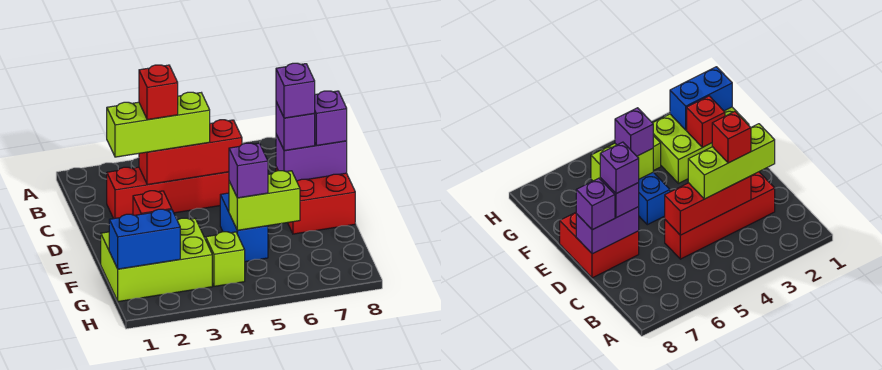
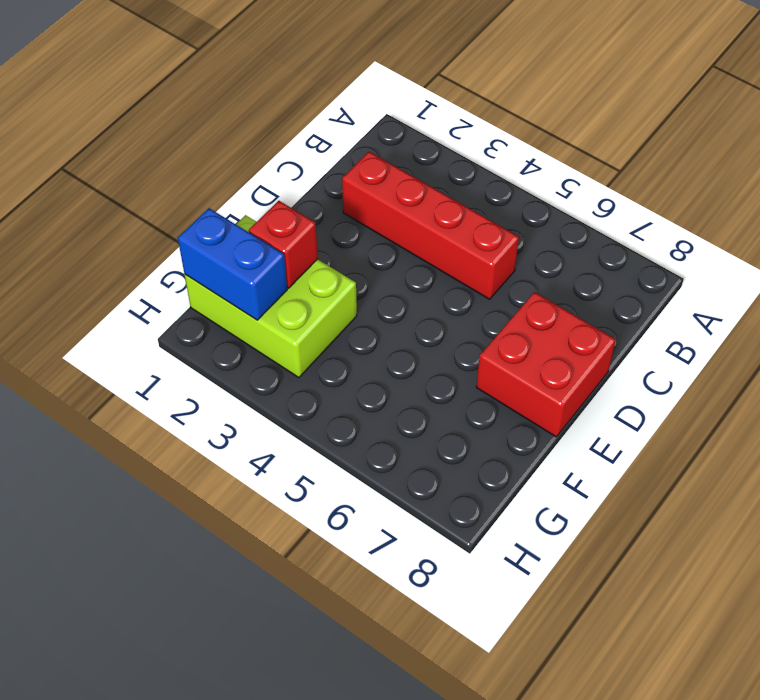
none -> blue brick E5:F5 level 1
none -> lime brick G4 level 1
none -> red brick C3:C5 level 2

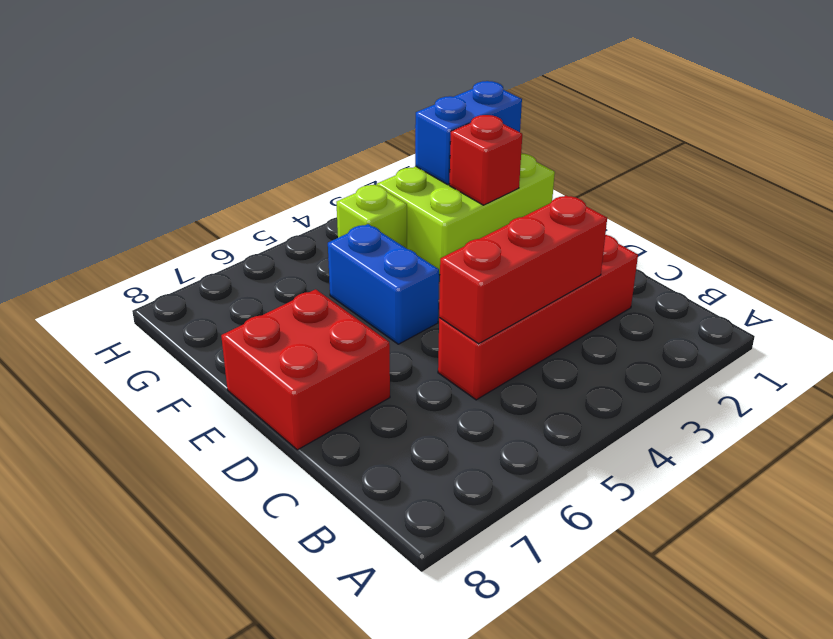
none -> purple brick D7:D8 level 2
none -> lime brick F5:F6 level 2
none -> lime brick C2:C4 level 3

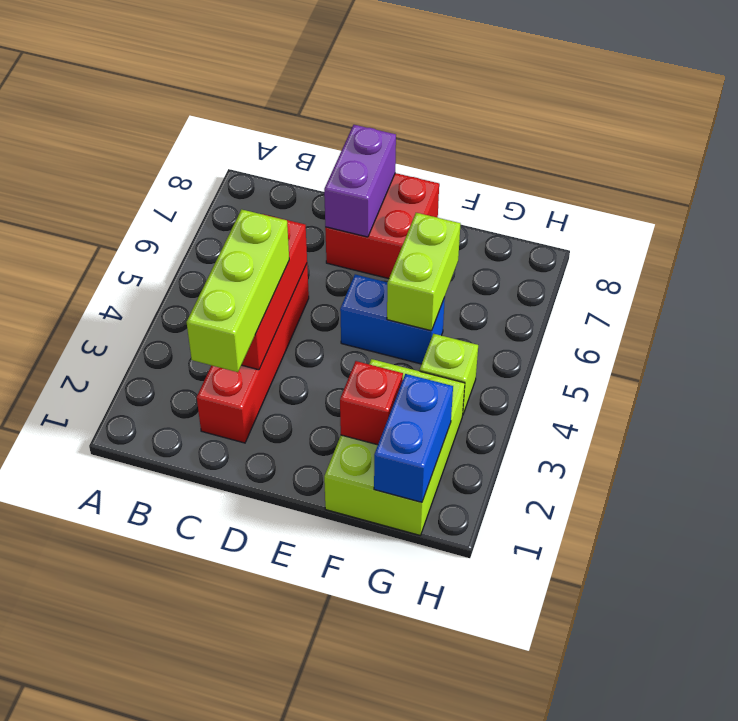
none -> purple brick D7 level 3
none -> purple brick D8 level 3
none -> purple brick F5 level 3

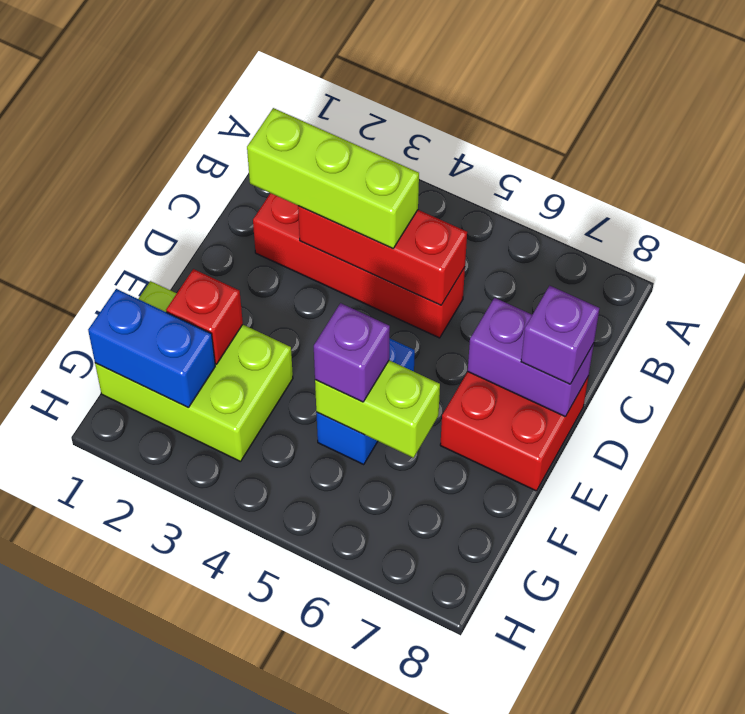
none -> lime brick G4 level 1
none -> purple brick D7 level 3
none -> red brick C3 level 4

